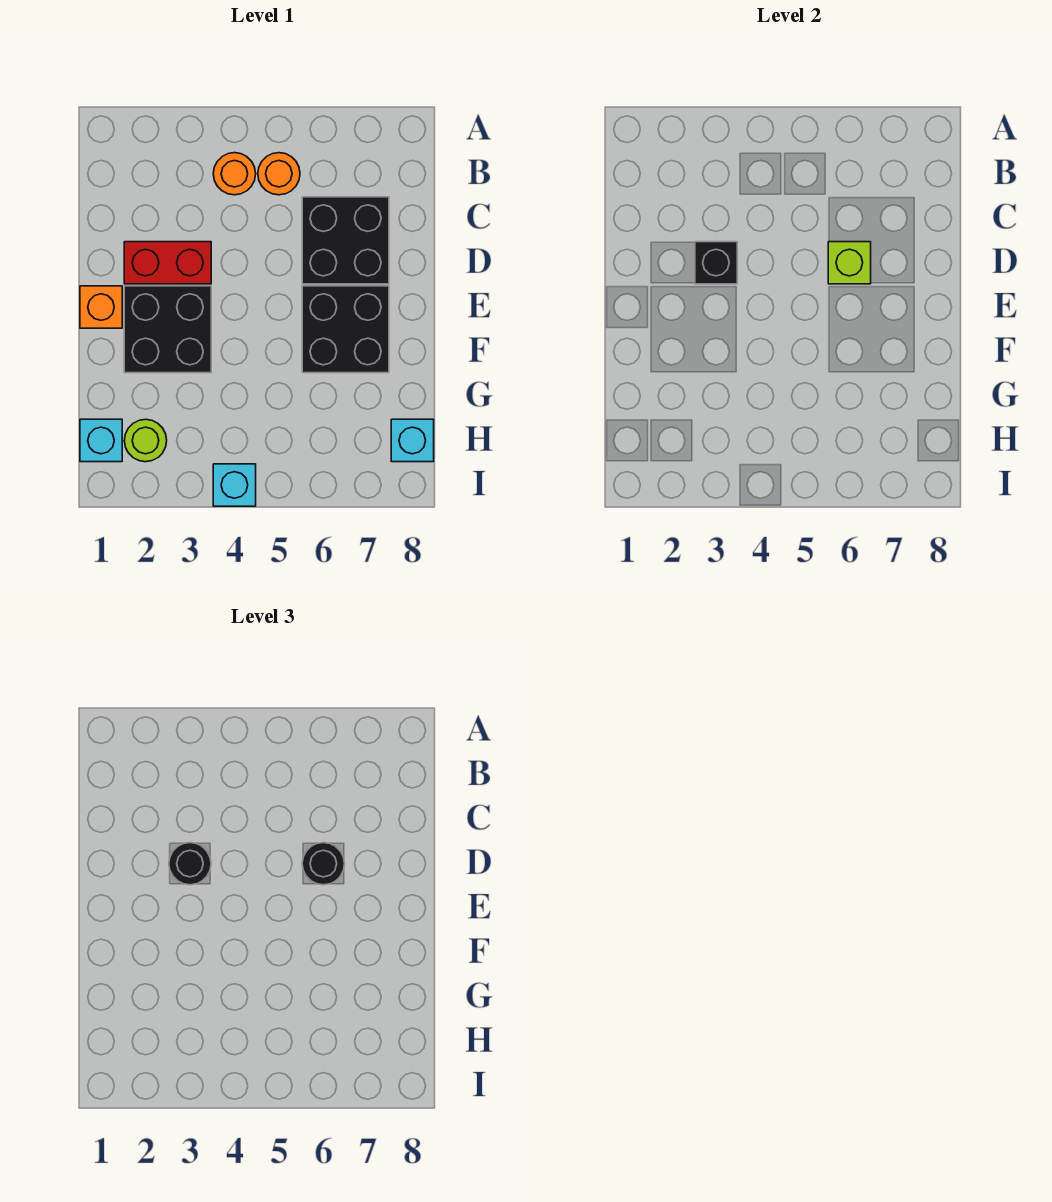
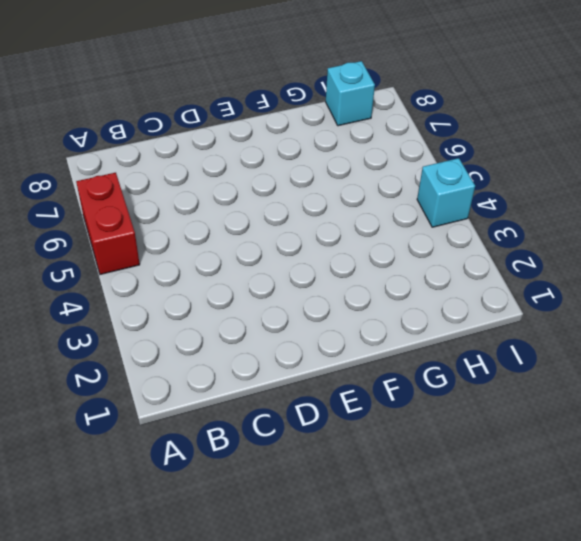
red brick A5:A6 level 1 -> red brick D2:D3 level 1
none -> orange round brick B4 level 1
none -> orange round brick B5 level 1
none -> black brick C6:D7 level 1

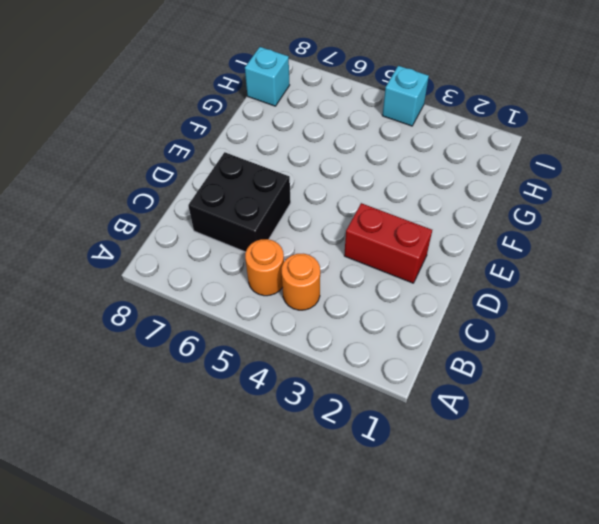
none -> orange brick E1 level 1
none -> black brick E2:F3 level 1
none -> black brick E6:F7 level 1

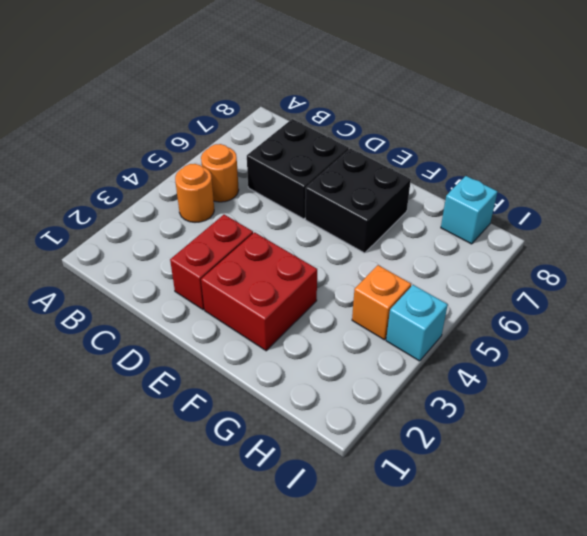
red brick E2:F3 level 1 -> black brick E2:F3 level 1
orange brick H4 level 1 -> orange brick E1 level 1
none -> cyan brick H1 level 1
none -> lime round brick H2 level 1
none -> black brick D3 level 2

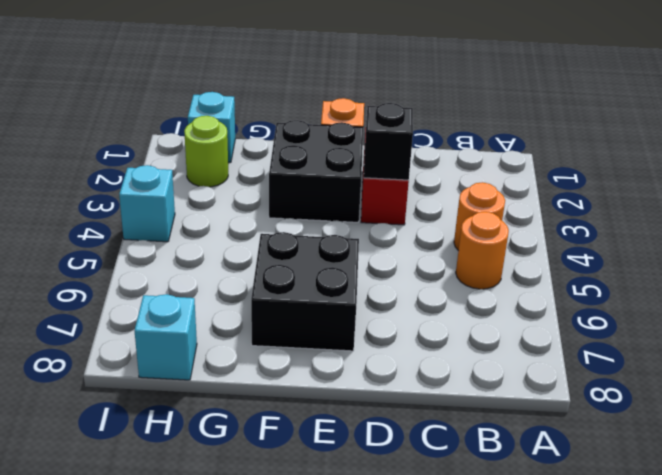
none -> black brick C6:D7 level 1
none -> lime brick D6 level 2
none -> black round brick D3 level 3

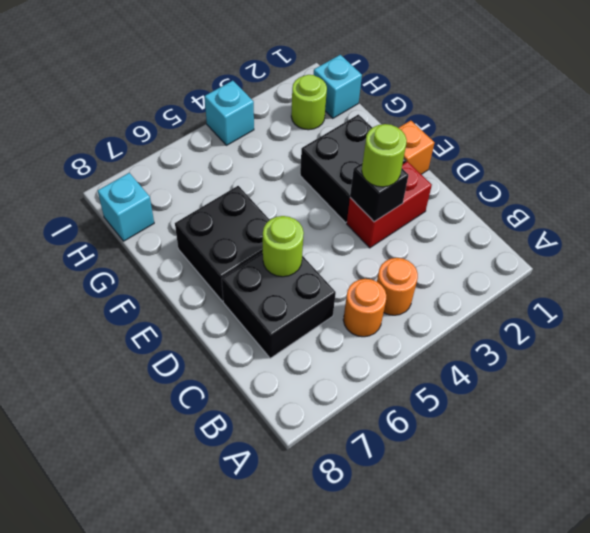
lime round brick D3 level 3 -> black round brick D3 level 3
lime round brick D6 level 2 -> lime brick D6 level 2
none -> black round brick D6 level 3

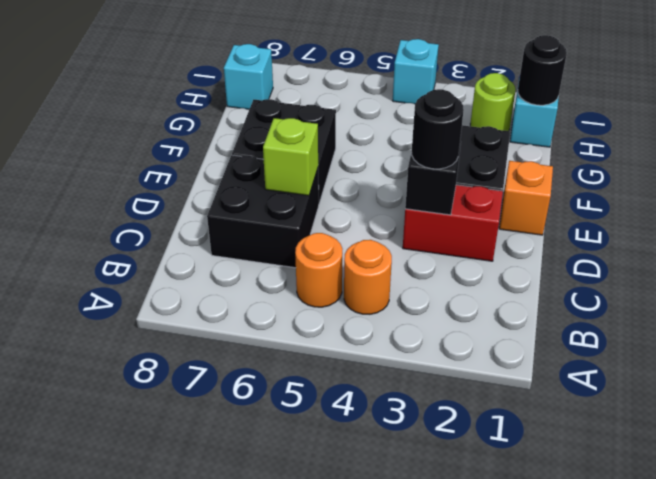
black round brick H1 level 2 -> black round brick D6 level 3

